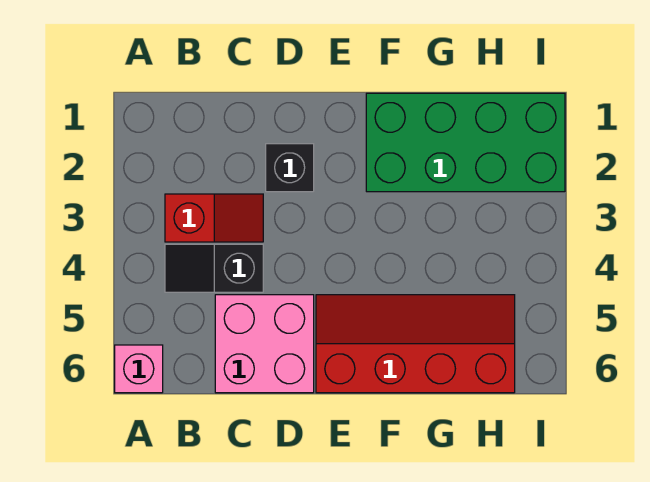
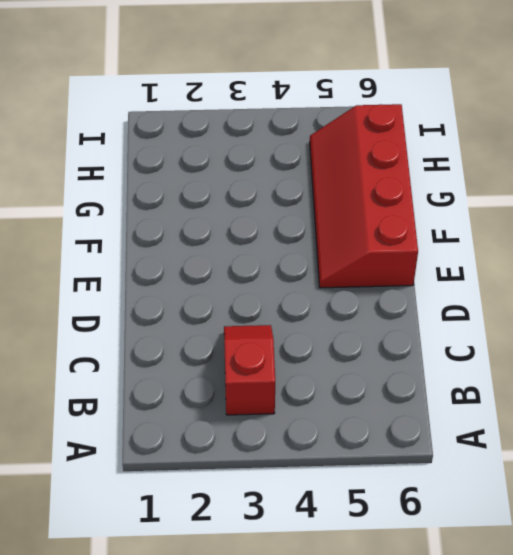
none -> pink brick A6 level 1
none -> black slope B4:C4 level 1 top C

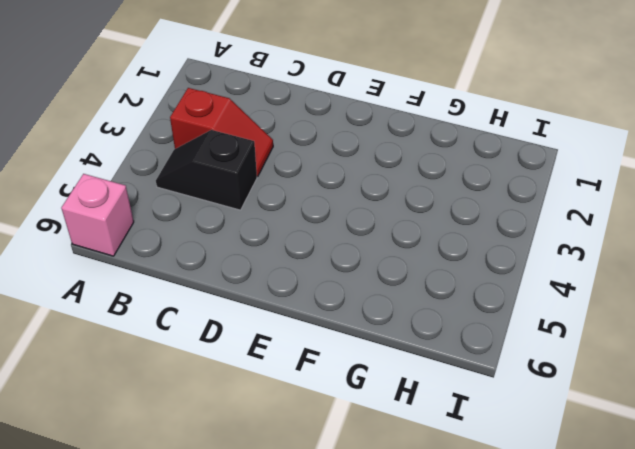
none -> pink brick C5:D6 level 1
none -> black brick D2 level 1

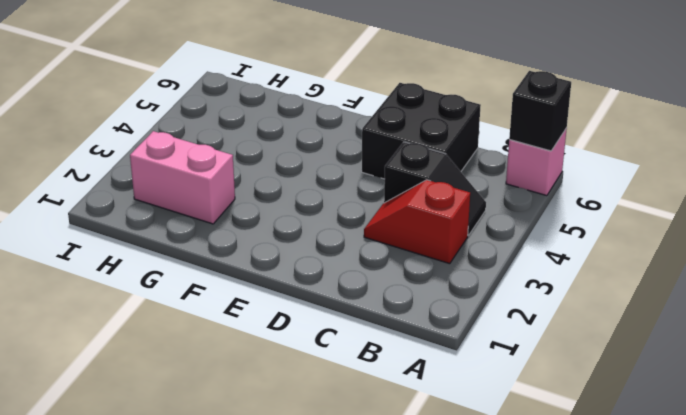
black brick A6 level 2 -> black brick D2 level 1
black brick C5:D6 level 1 -> pink brick C5:D6 level 1
pink brick G2:H2 level 1 -> green brick F1:I2 level 1
none -> red slope E5:H6 level 1 top 6

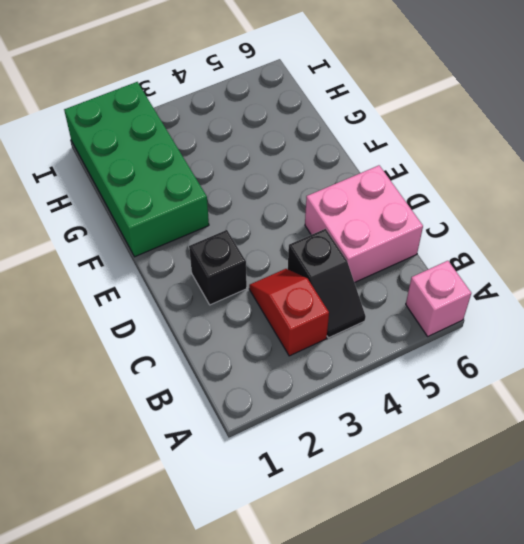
none -> red slope E5:H6 level 1 top 6

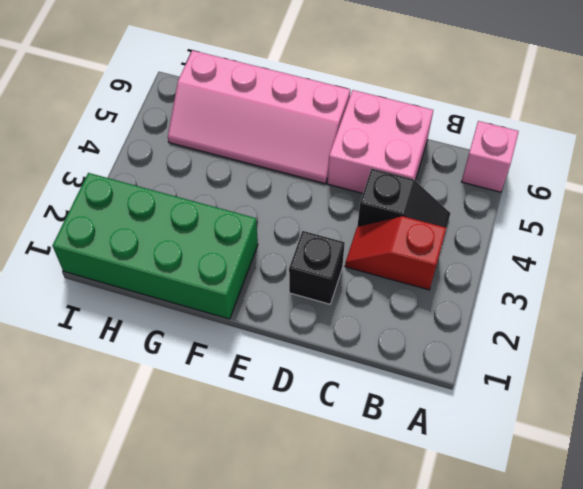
pink slope E5:H6 level 1 top 6 -> red slope E5:H6 level 1 top 6

